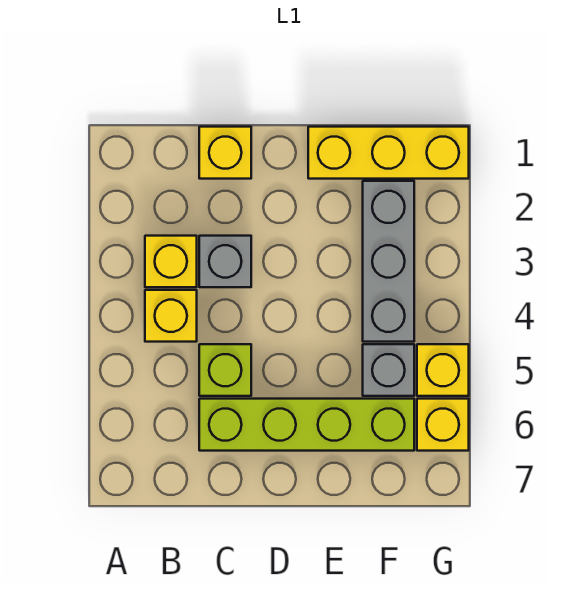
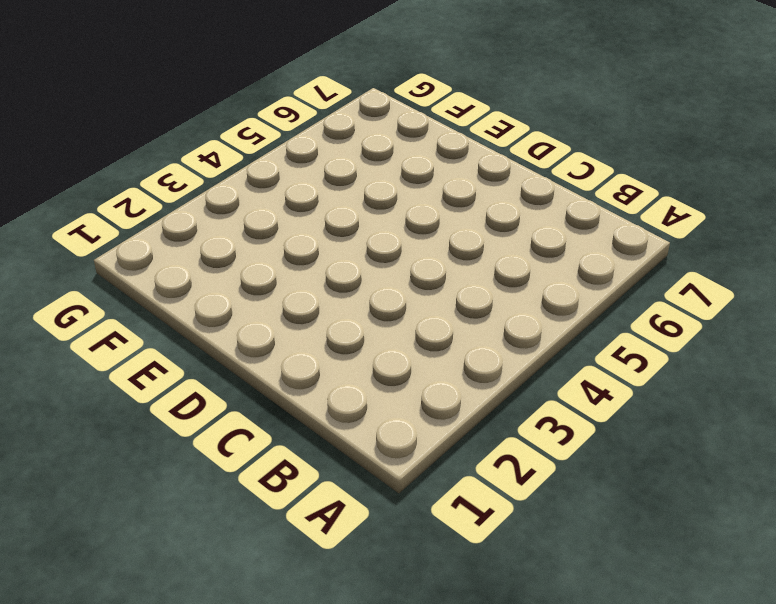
none -> yellow brick B3 level 1
none -> yellow brick B4 level 1

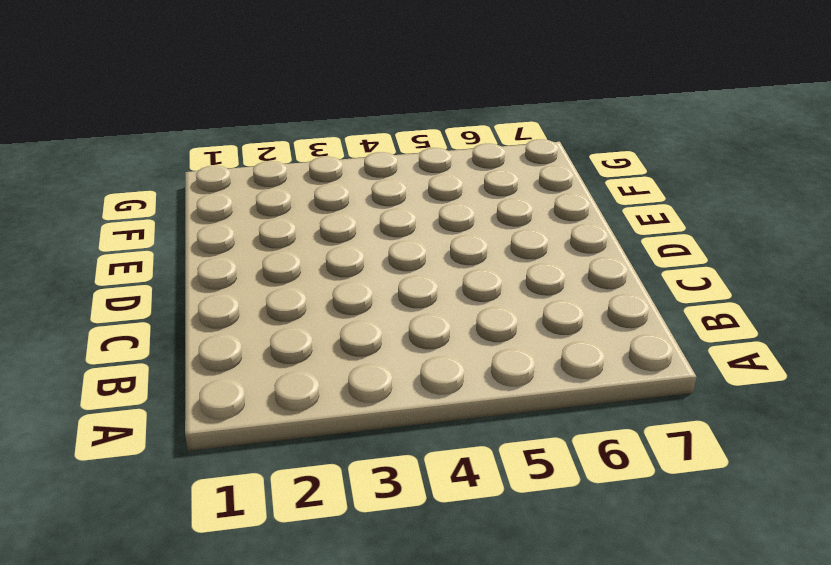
none -> yellow brick B3 level 1
none -> yellow brick B4 level 1

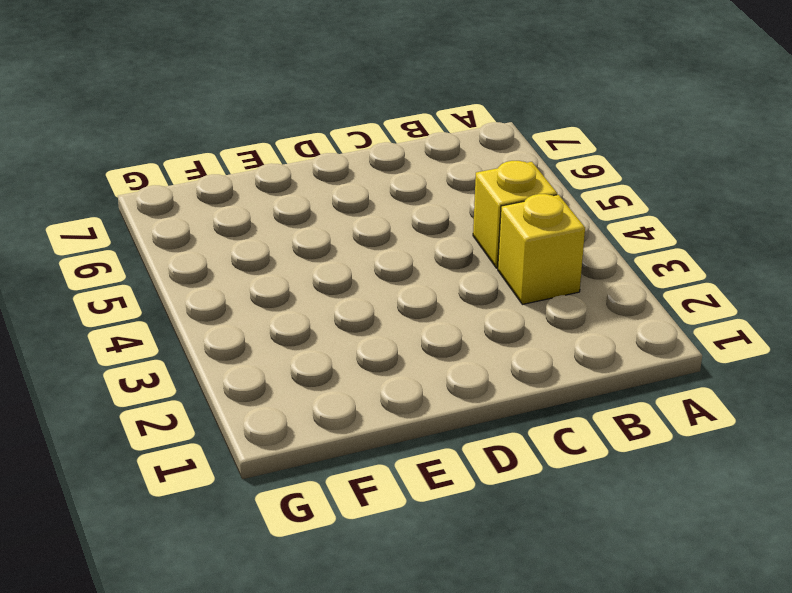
none -> yellow brick C1 level 1
none -> grey brick C3 level 1

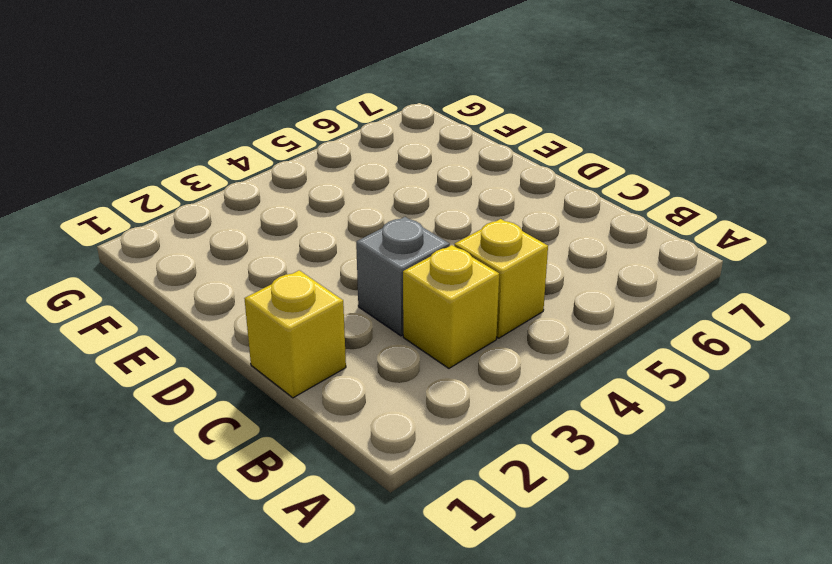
none -> lime brick C5 level 1
none -> lime brick C6:F6 level 1

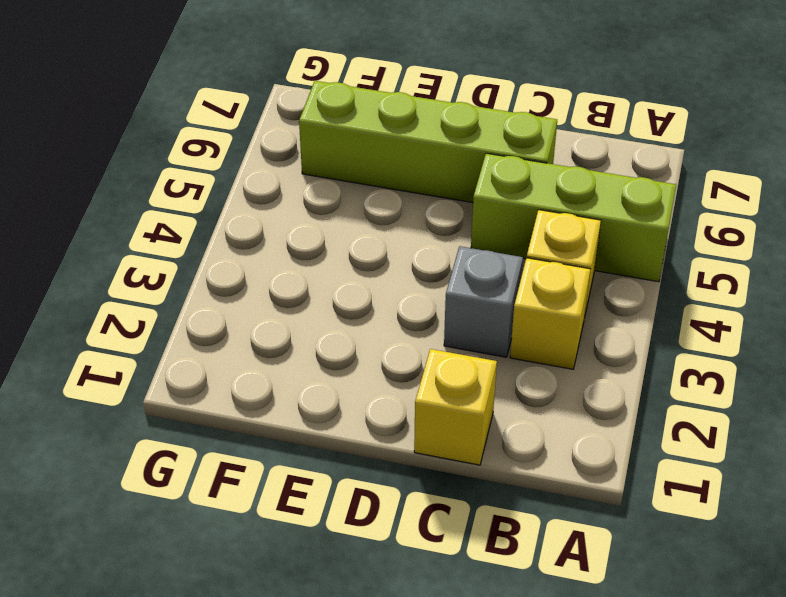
lime brick A5:C5 level 1 -> lime brick C5 level 1
none -> yellow brick E1:G1 level 1
none -> grey brick F2:F4 level 1

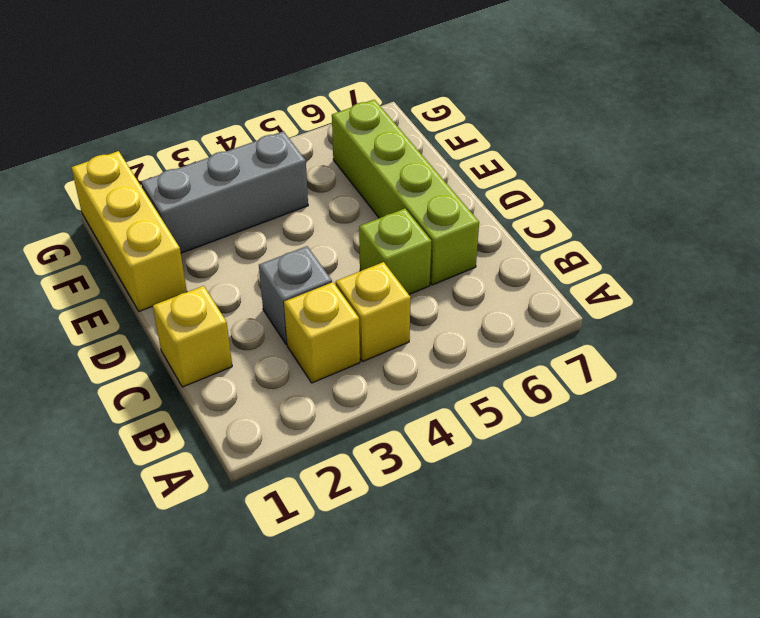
none -> grey brick F5 level 1
none -> yellow brick G5 level 1

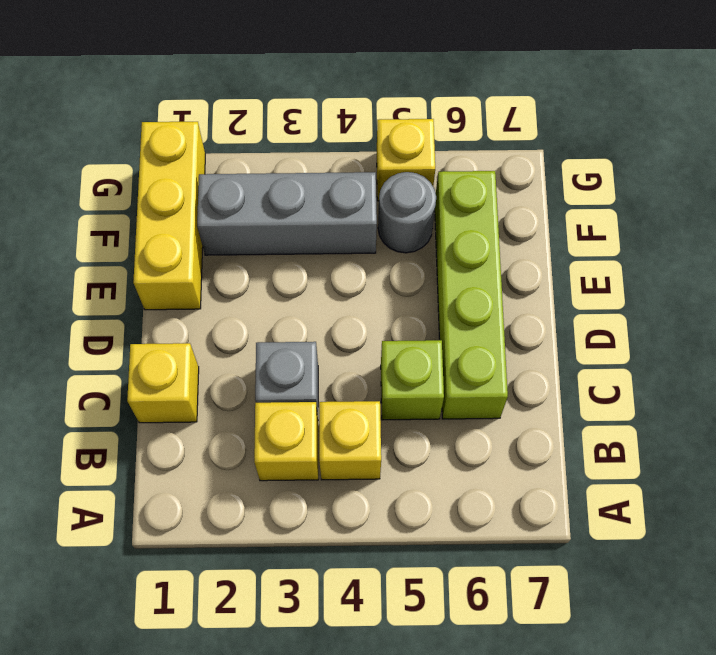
grey round brick F5 level 1 -> grey brick F5 level 1
none -> yellow brick G6 level 1

